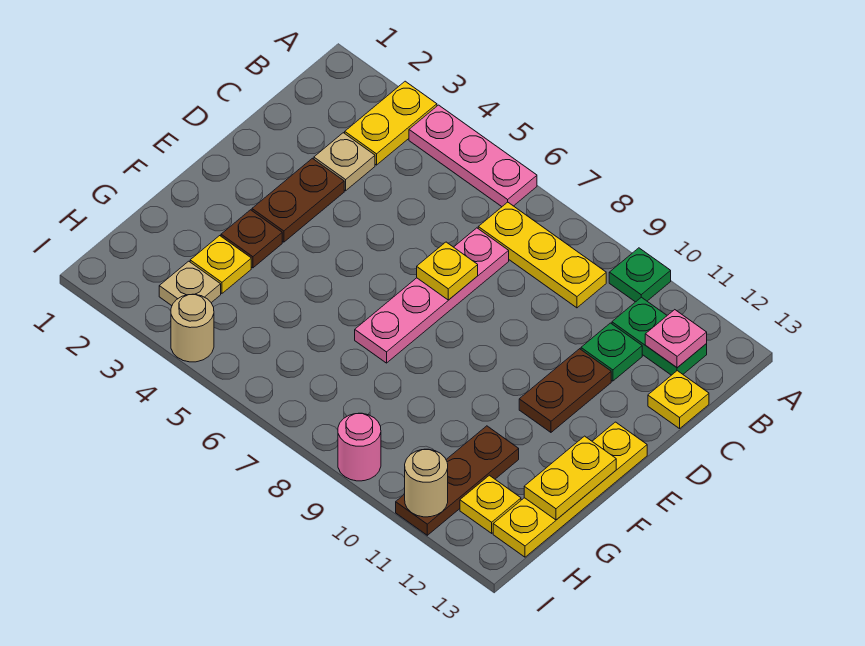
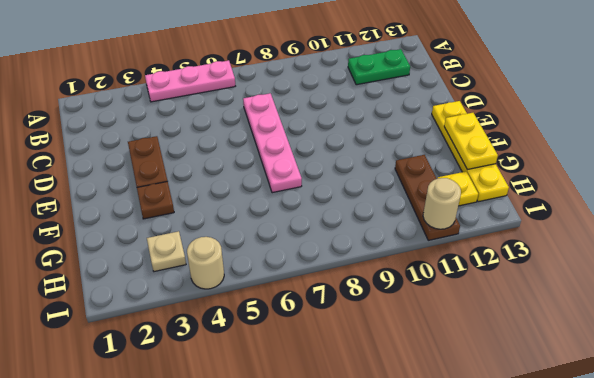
none -> yellow plate A3:B3 level 1
none -> green plate A10 level 1
none -> yellow plate B7:B9 level 1

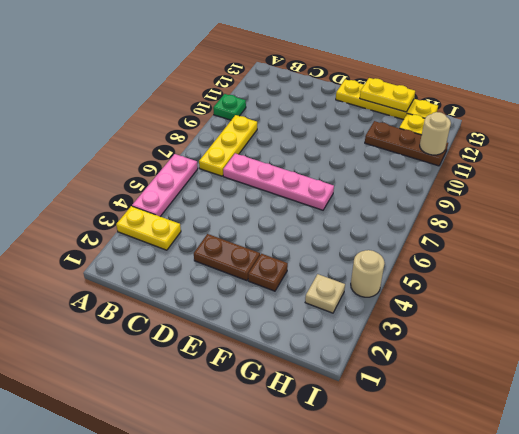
none -> green plate B11:B12 level 1
none -> tan plate C3 level 1
none -> green plate C11 level 1

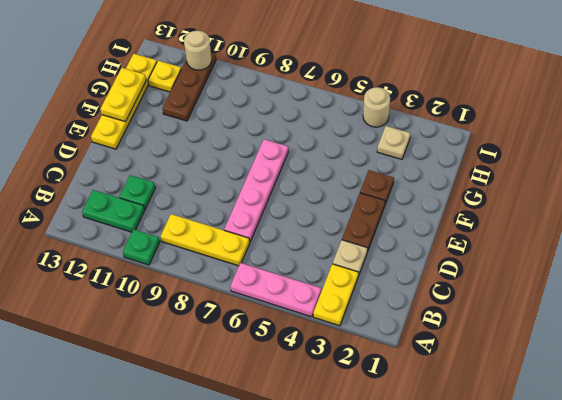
none -> yellow plate C13 level 1
none -> brown plate D11:E11 level 1
none -> yellow plate G3 level 1

